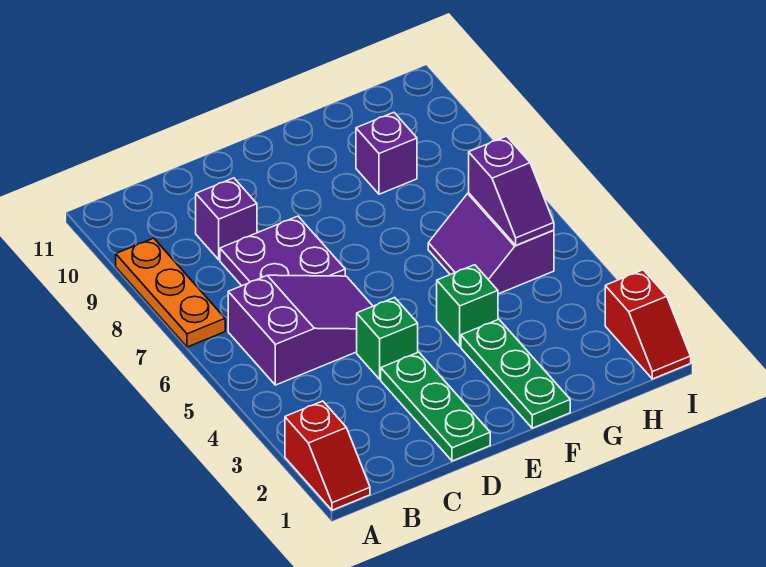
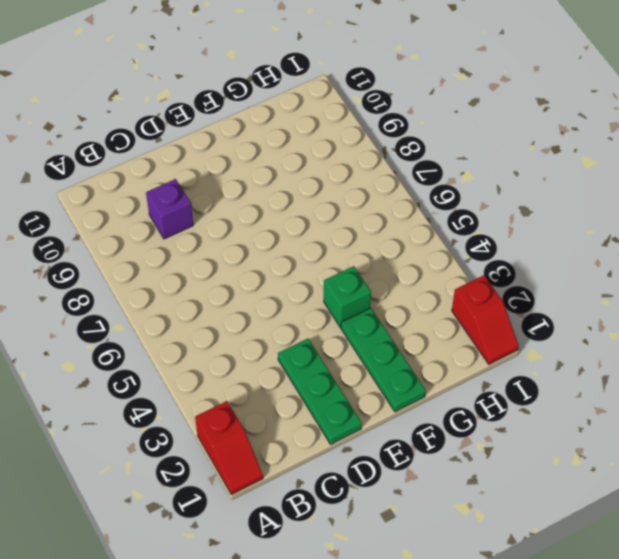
none -> orange plate A7:A9 level 1
none -> purple slope B5:D6 level 1 top B
none -> purple plate C7:D8 level 1

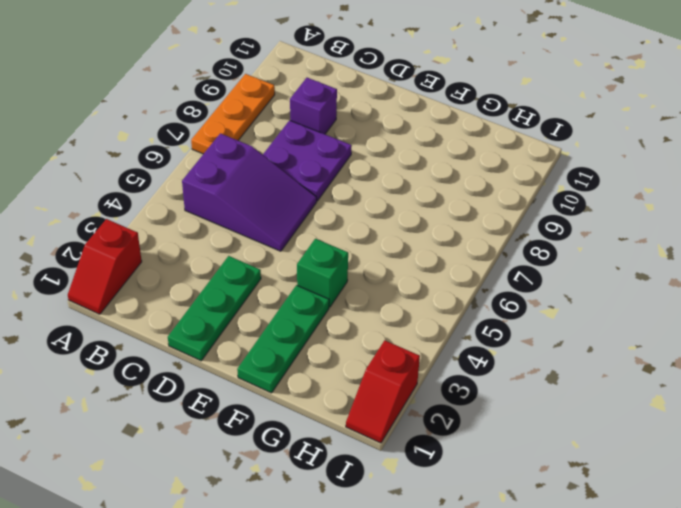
none -> green brick D4 level 1
none -> purple slope G5:H6 level 1 top H
none -> purple brick G9 level 1

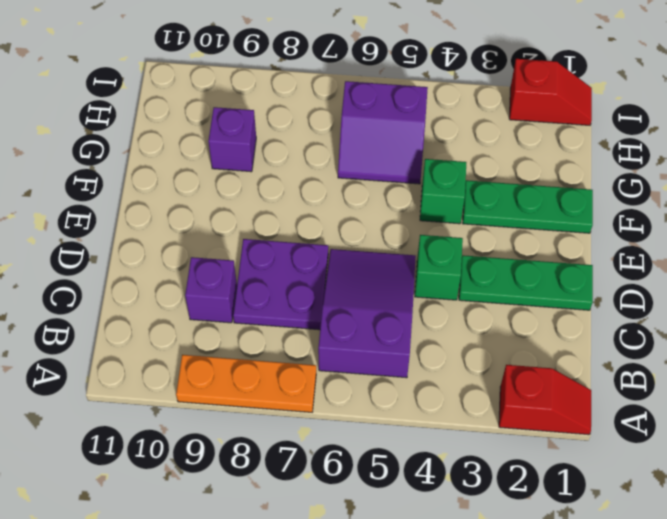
none -> purple slope H5:H6 level 2 top 6

